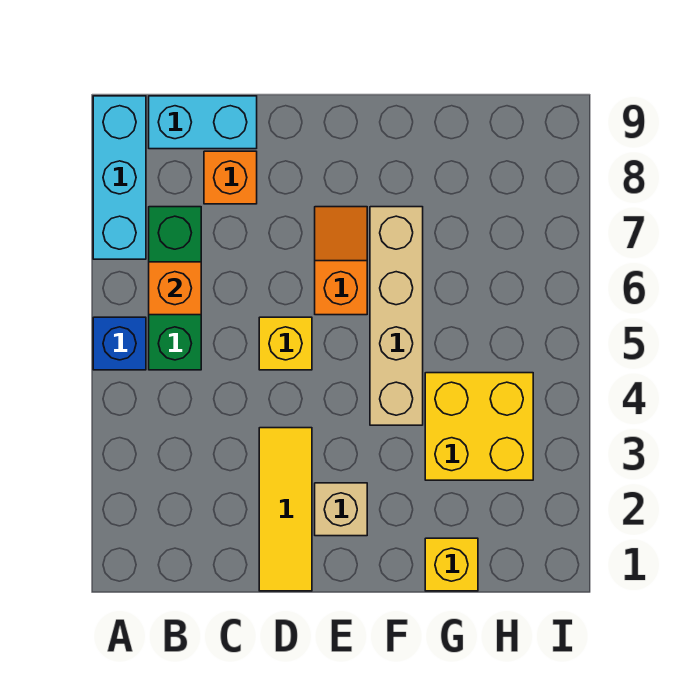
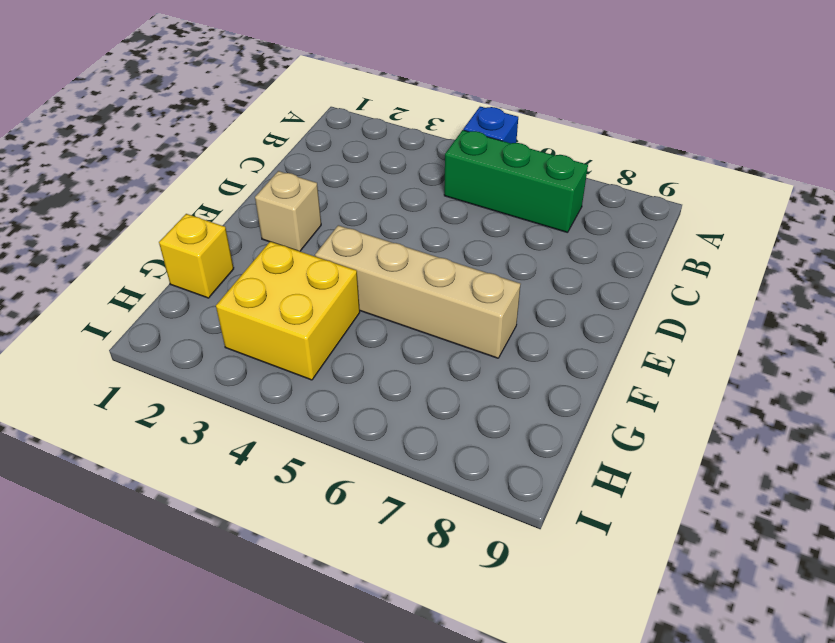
none -> cyan brick A7:A9 level 1
none -> cyan brick B9:C9 level 1
none -> orange brick C8 level 1

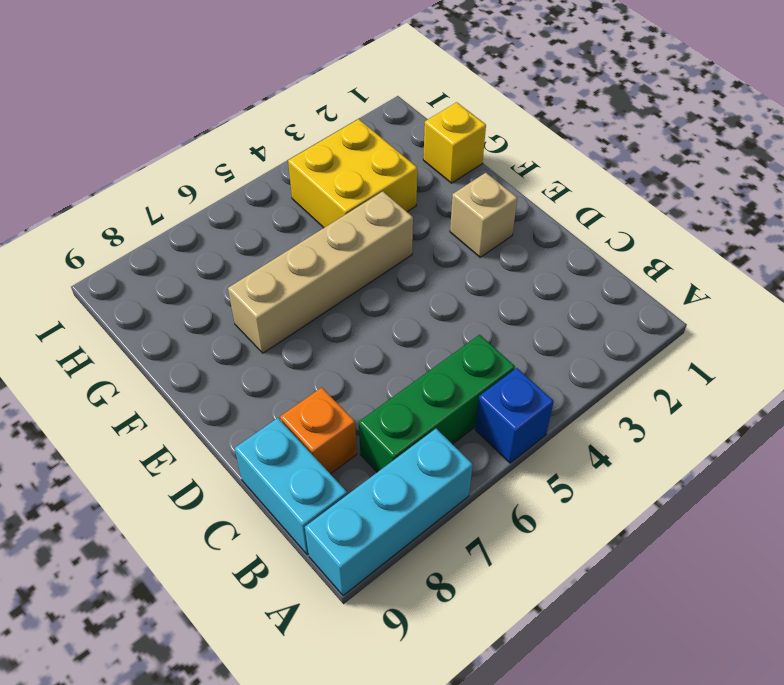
none -> yellow tile D1:D3 level 1
none -> yellow brick D5 level 1
none -> orange slope E6:E7 level 1 top 6

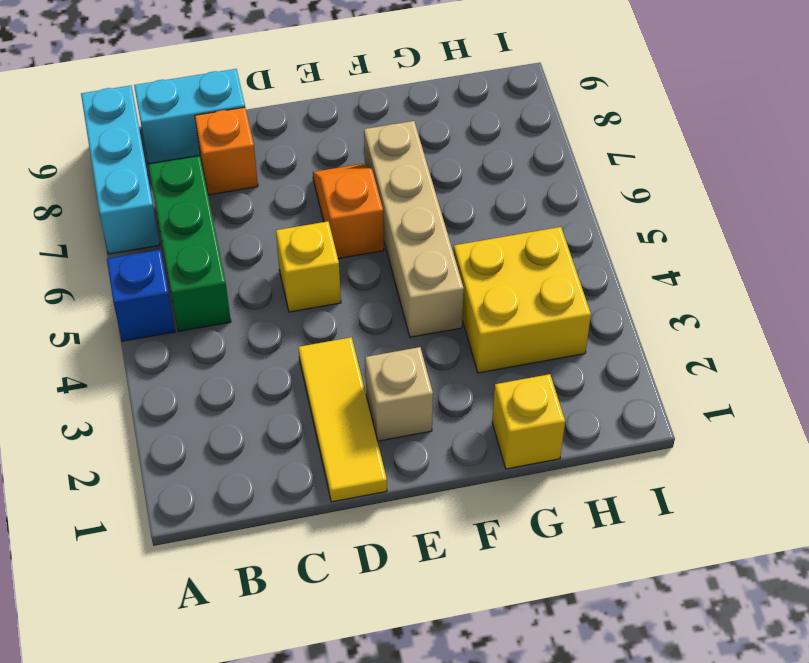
none -> orange brick B6 level 2

